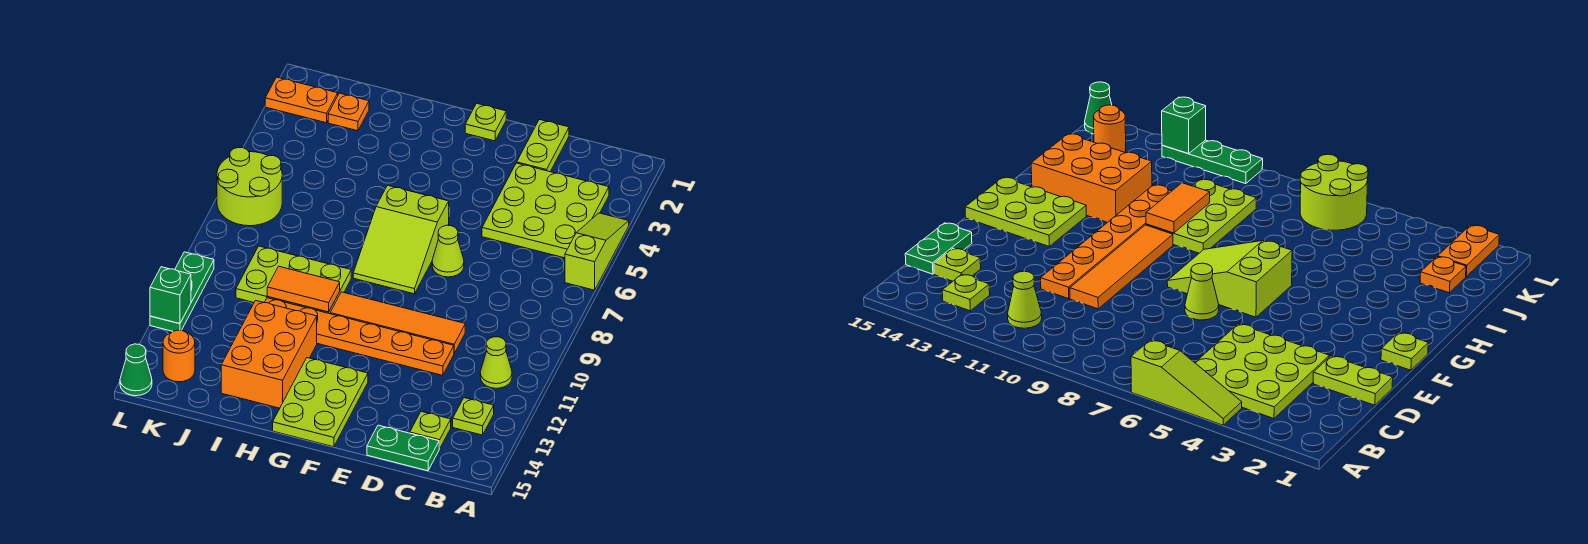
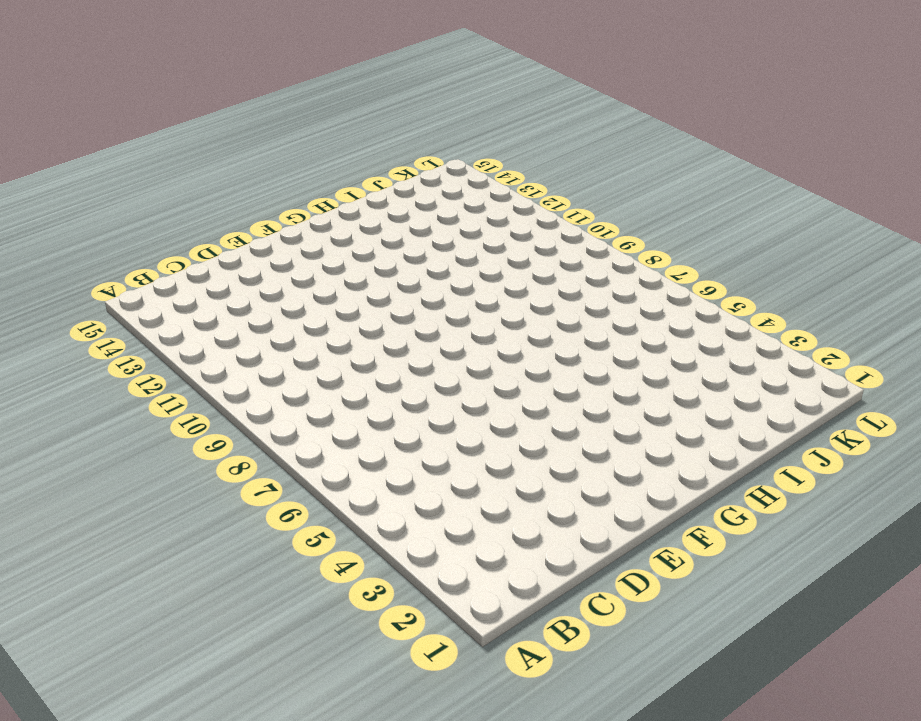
none -> lime slope A4:A6 level 1 top 6
none -> lime plate B3:D5 level 1
none -> lime cone B11 level 1

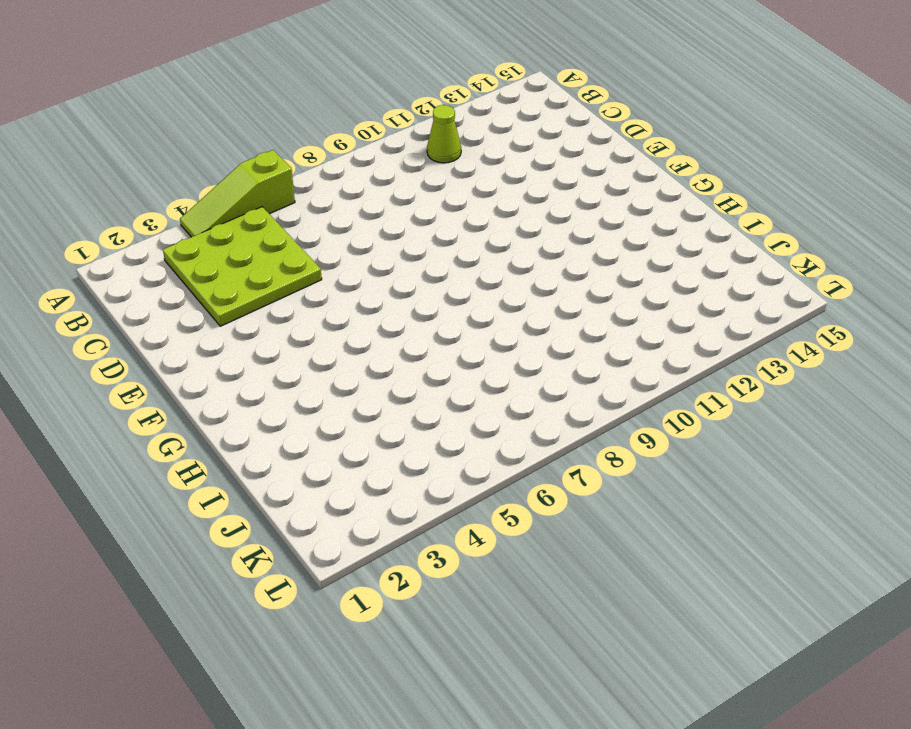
none -> lime plate B13 level 1
none -> lime plate C14 level 1
none -> green plate C15:D15 level 1

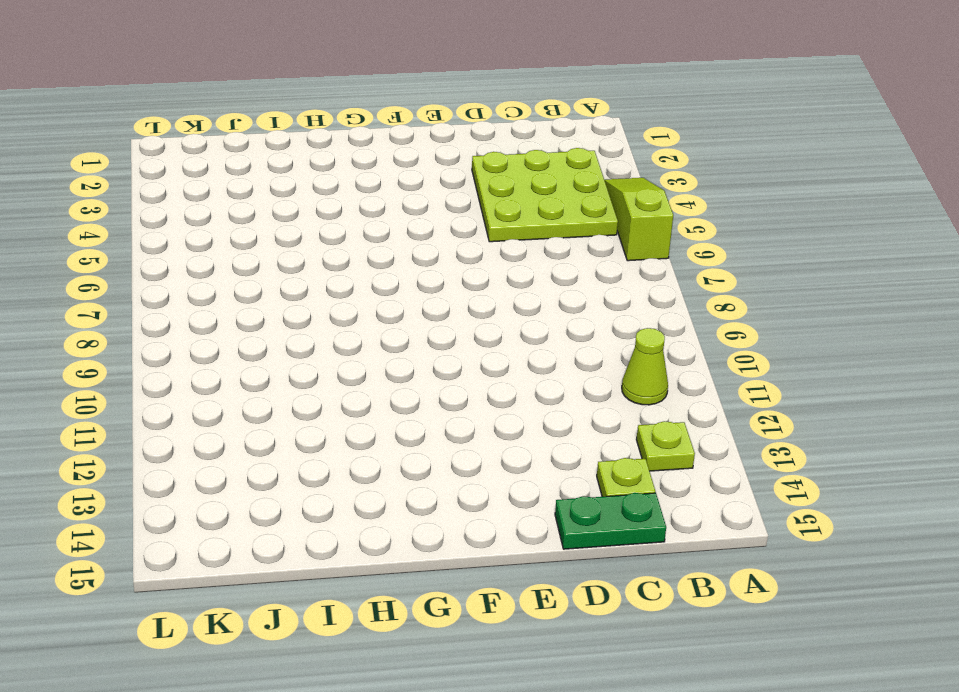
none -> lime plate D1:D2 level 1
none -> orange tile D10:G10 level 1
none -> orange plate D11:I11 level 1

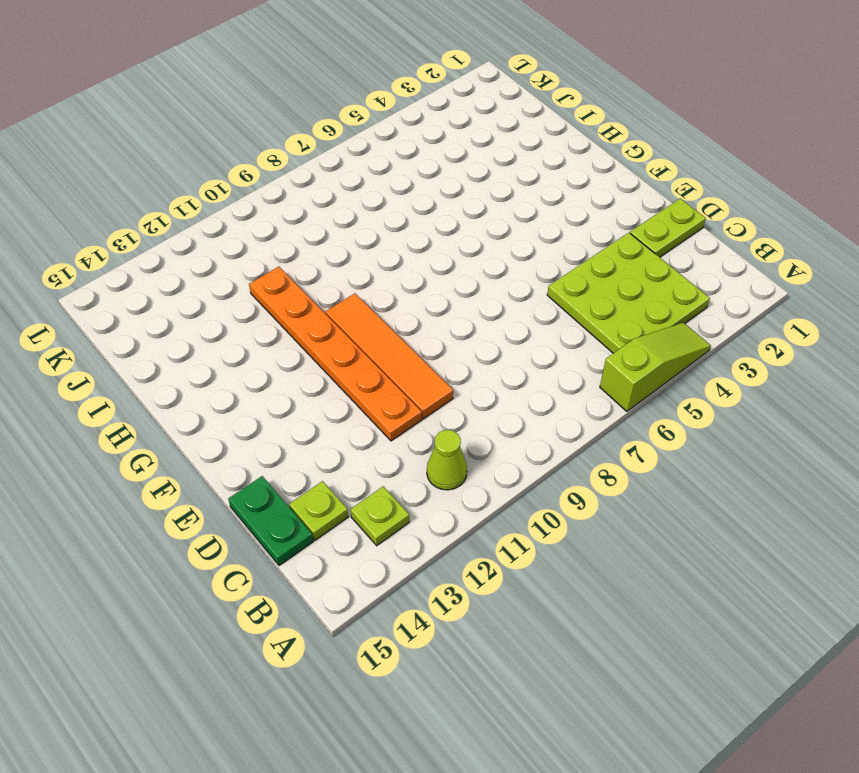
none -> lime cone E7 level 1
none -> lime plate F1 level 1
none -> lime slope F6:G8 level 1 top 6

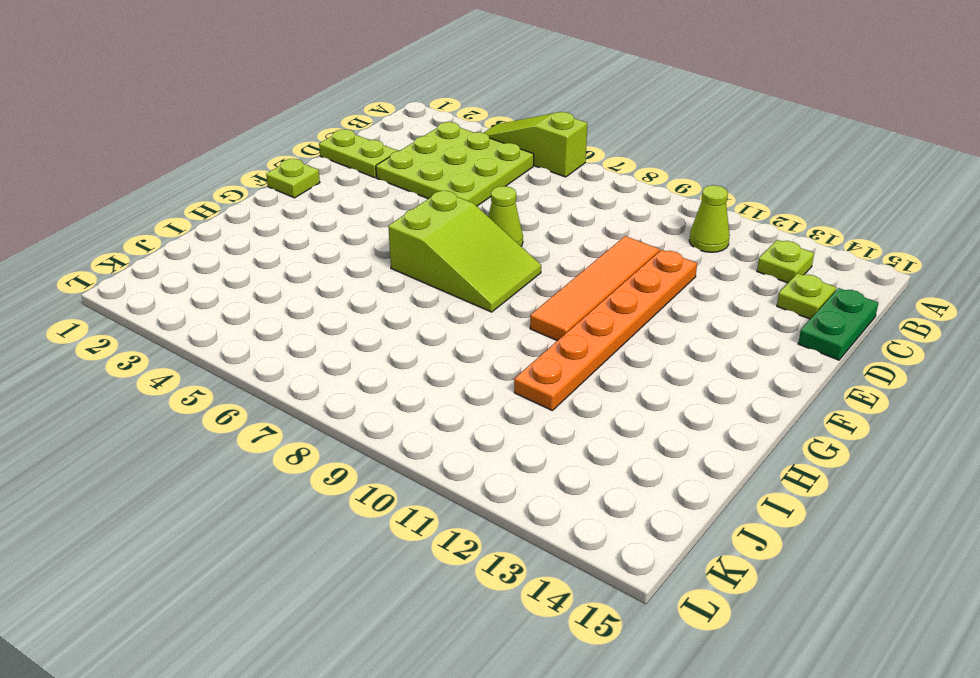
none -> lime plate F13:G15 level 1
none -> lime plate H9:J10 level 1
none -> orange brick H12:I14 level 1

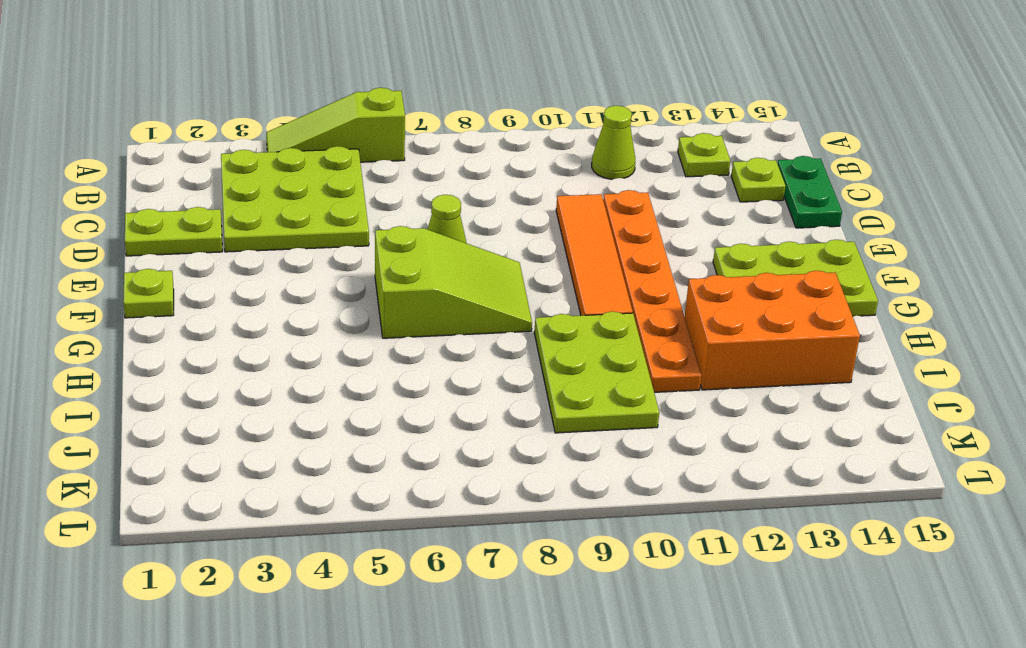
none -> orange plate J2 level 1
none -> orange plate K2:L2 level 1
none -> lime round brick K6:L7 level 1

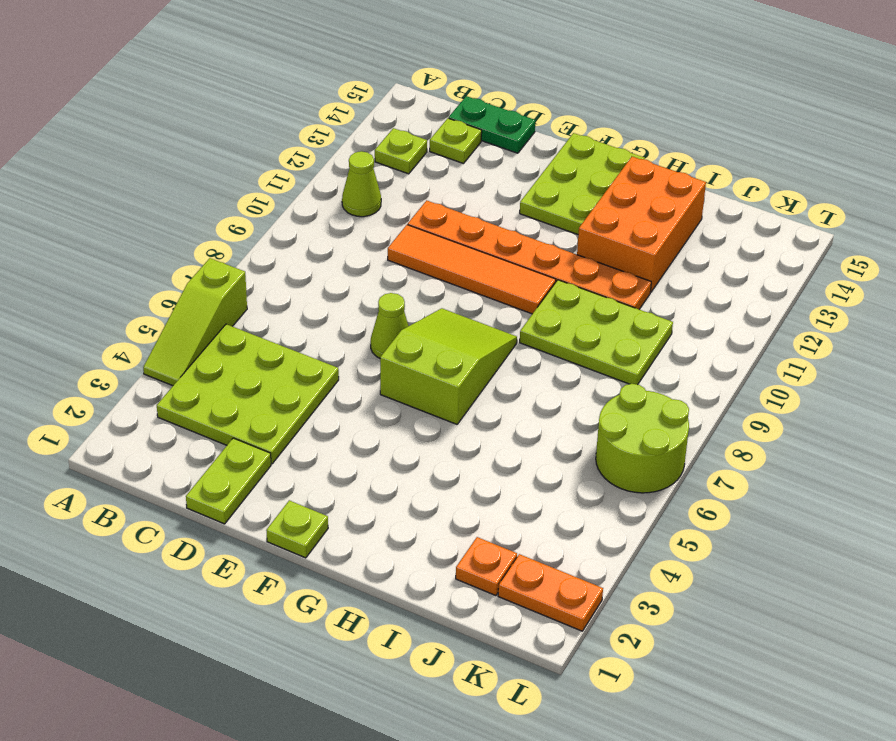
none -> orange round brick K14 level 1
none -> green plate L10:L12 level 1
none -> green cone L15 level 1

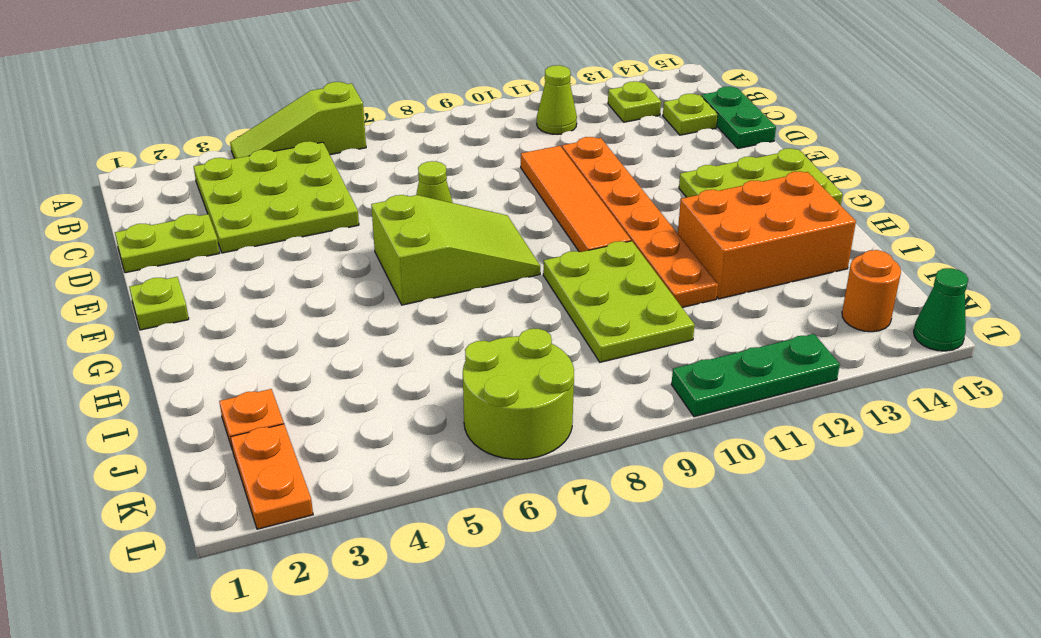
none -> orange tile H10:I10 level 2
none -> green brick L12 level 2

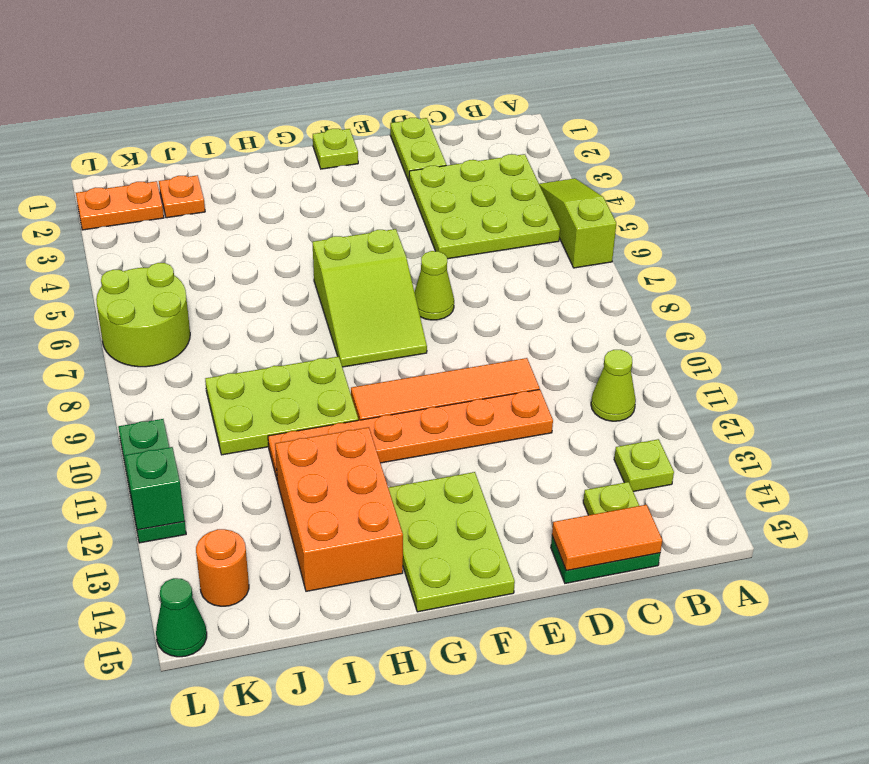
orange tile C15:D15 level 2 -> orange tile H10:I10 level 2

